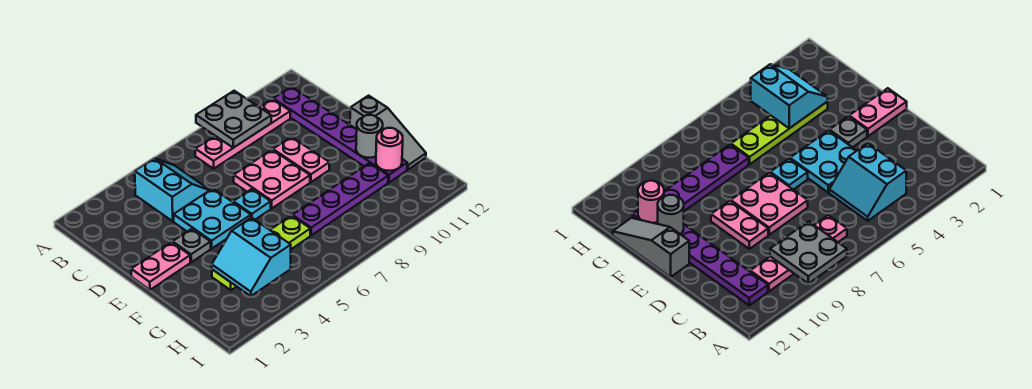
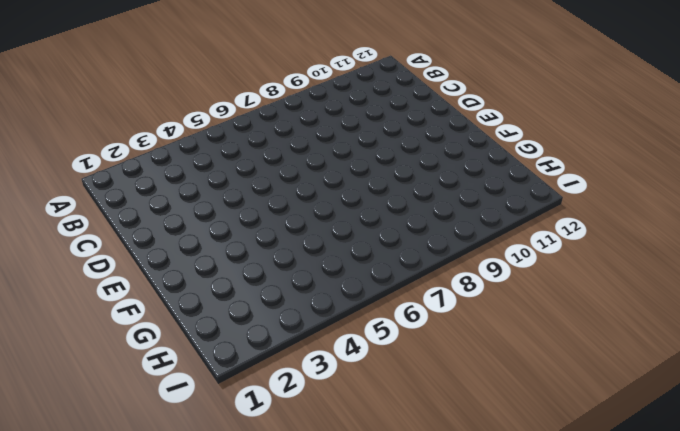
none -> cyan slope B4:C5 level 1 top 4
none -> pink plate B7:B10 level 1
none -> purple plate B11:G11 level 1

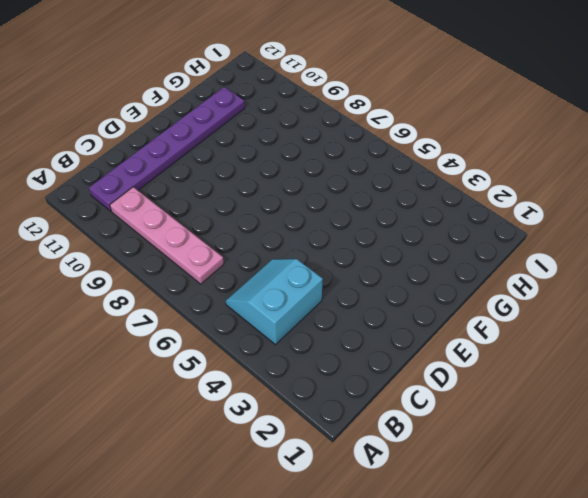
none -> cyan plate D4:E5 level 1
none -> pink plate D7:E8 level 1
none -> pink plate D9:E9 level 1

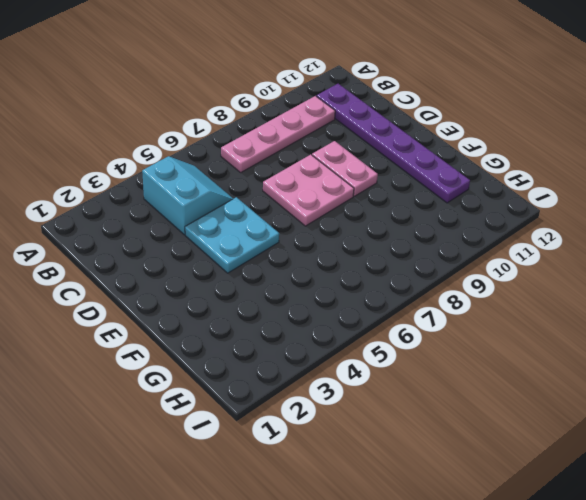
none -> pink plate E1:E2 level 1
none -> grey plate E3 level 1
none -> cyan plate E6 level 1

